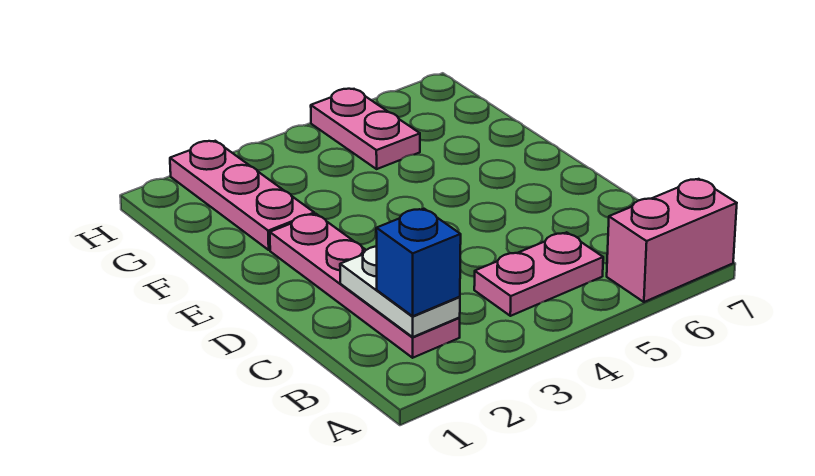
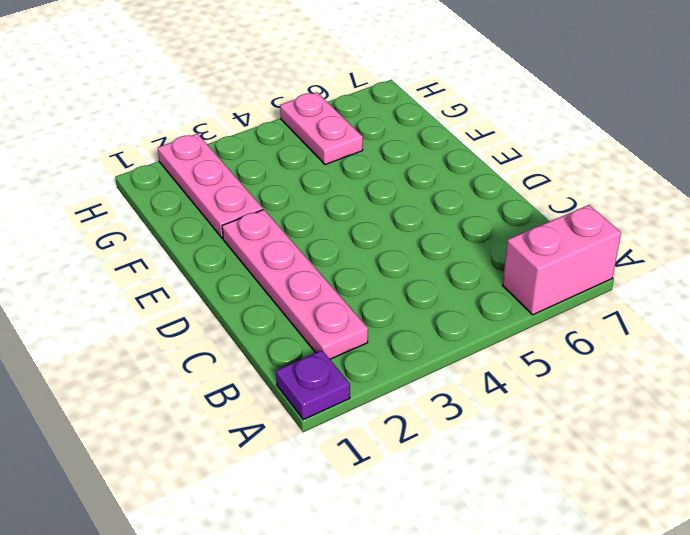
purple plate A1 level 1 -> none
none -> pink plate B4:B5 level 1
none -> white plate B2:C2 level 2

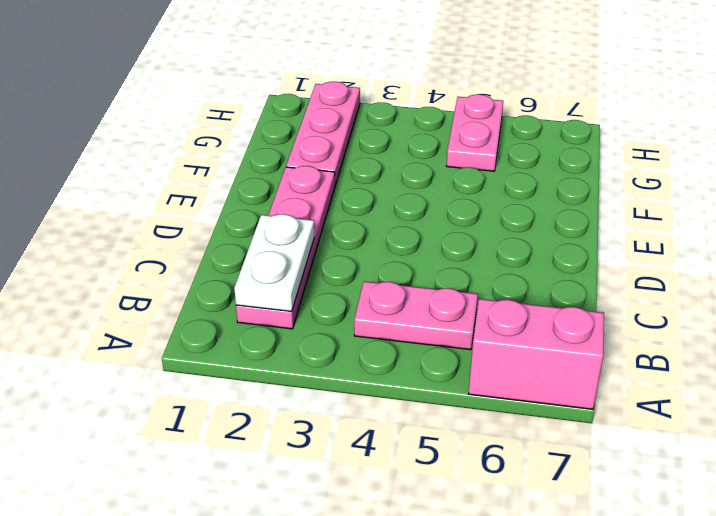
none -> blue brick B2 level 3

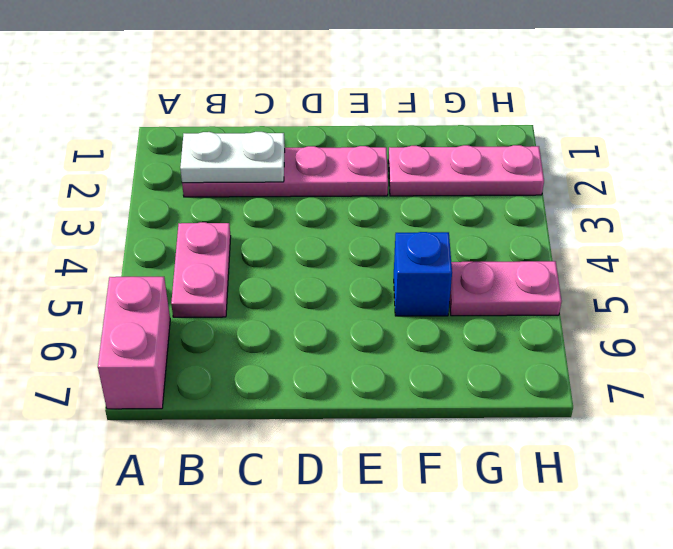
blue brick F5 level 1 -> blue brick B2 level 3

